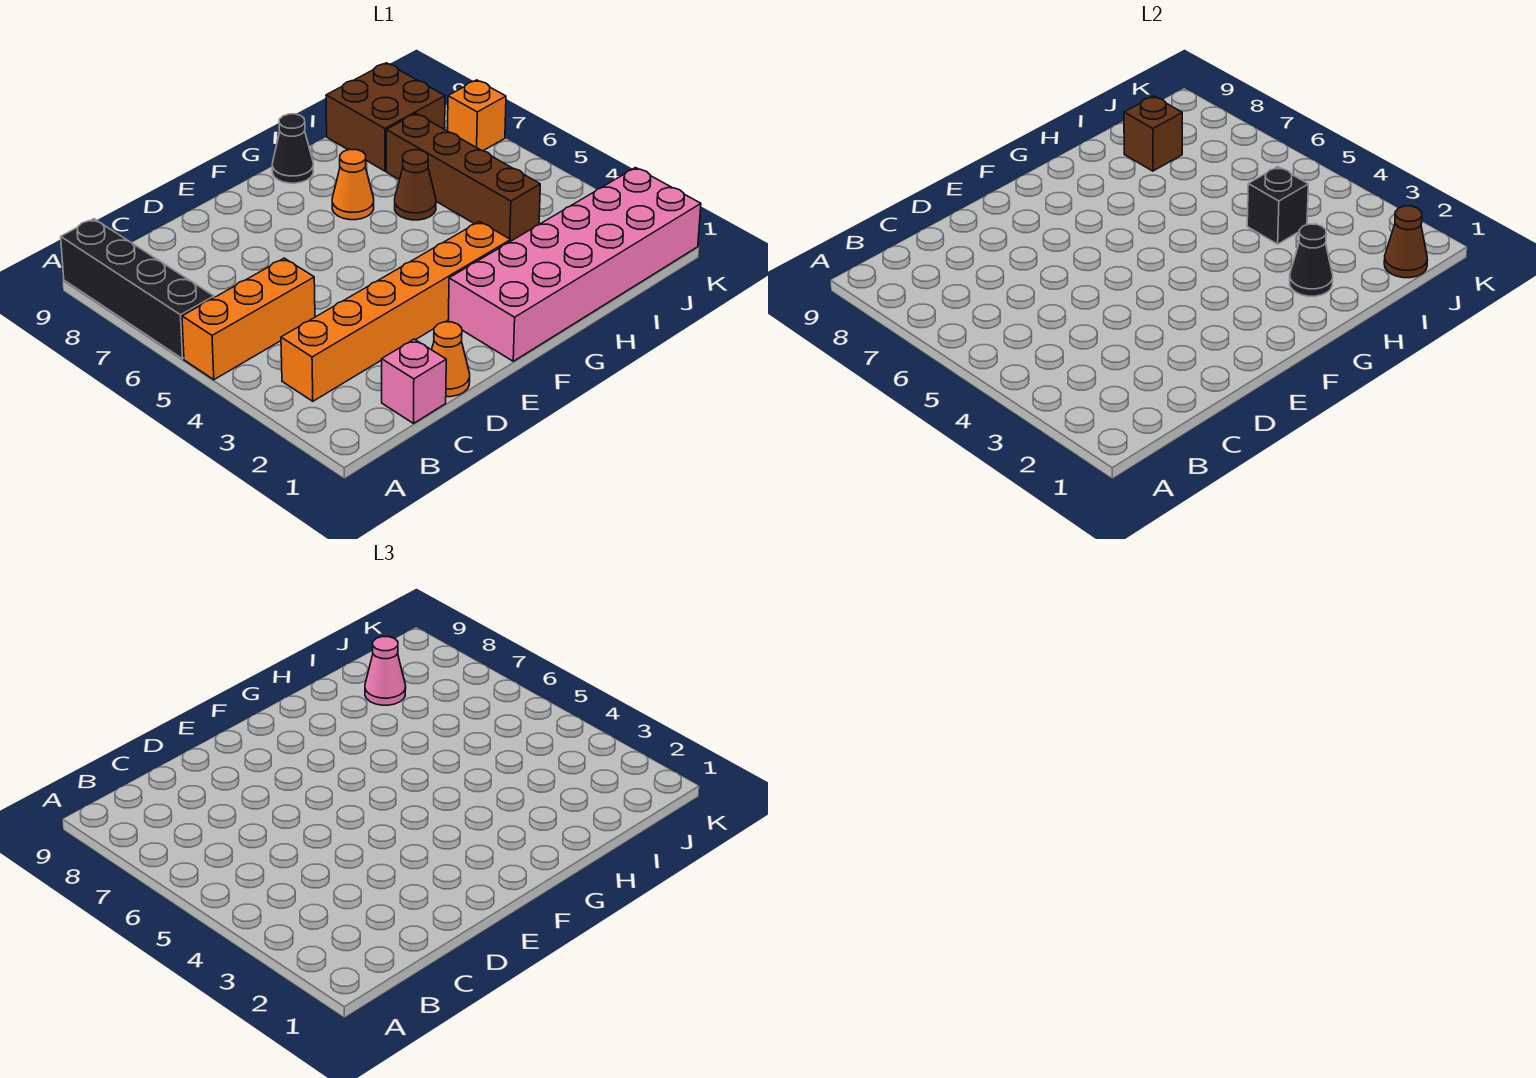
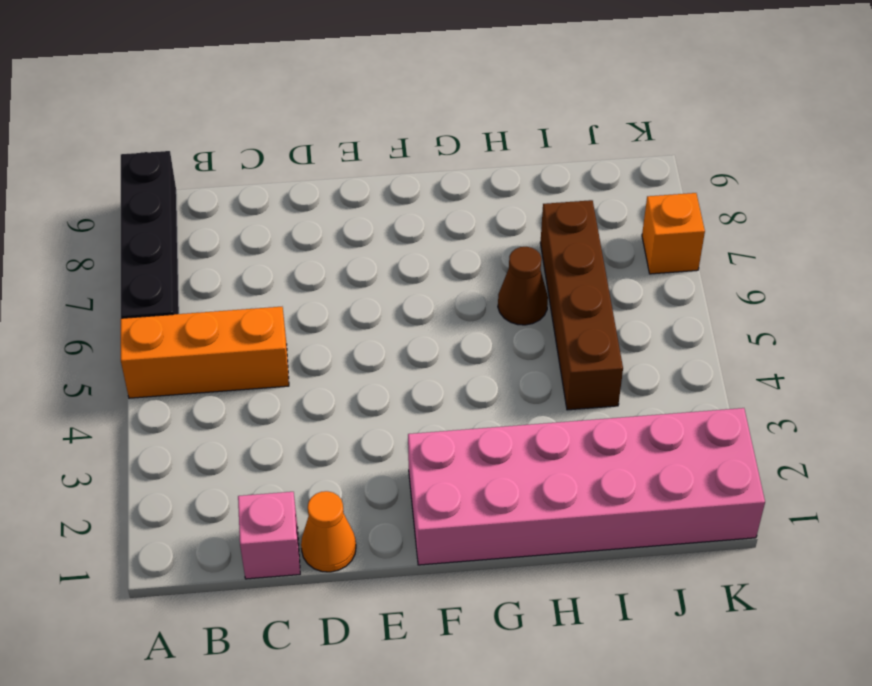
none -> orange brick B3:G3 level 1
none -> orange cone G7 level 1
none -> black cone G9 level 1

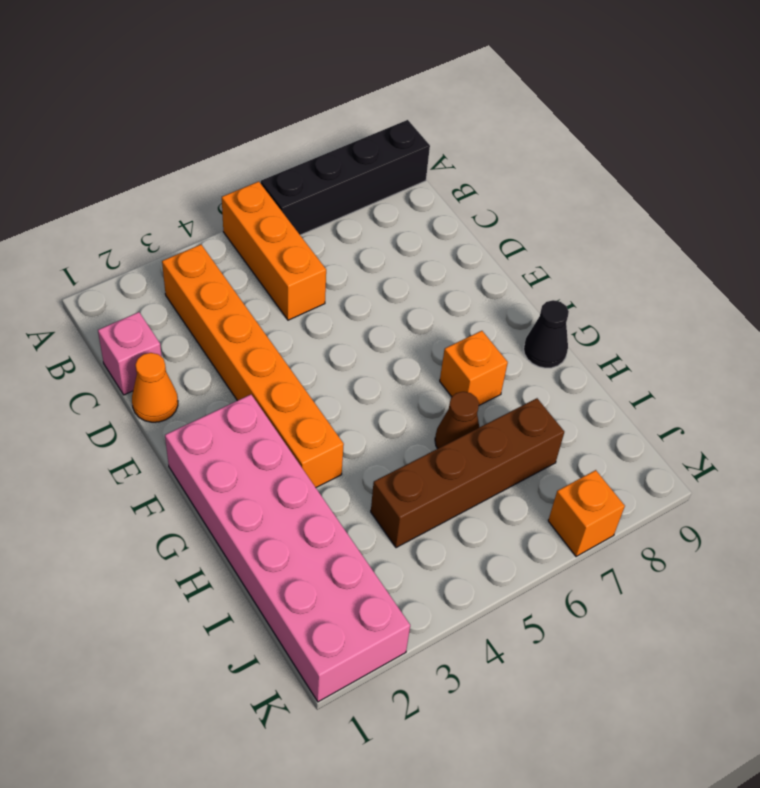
orange brick G7 level 1 -> orange cone G7 level 1
none -> brown brick I8:J9 level 1
none -> black cone H2 level 2
none -> black brick I4 level 2

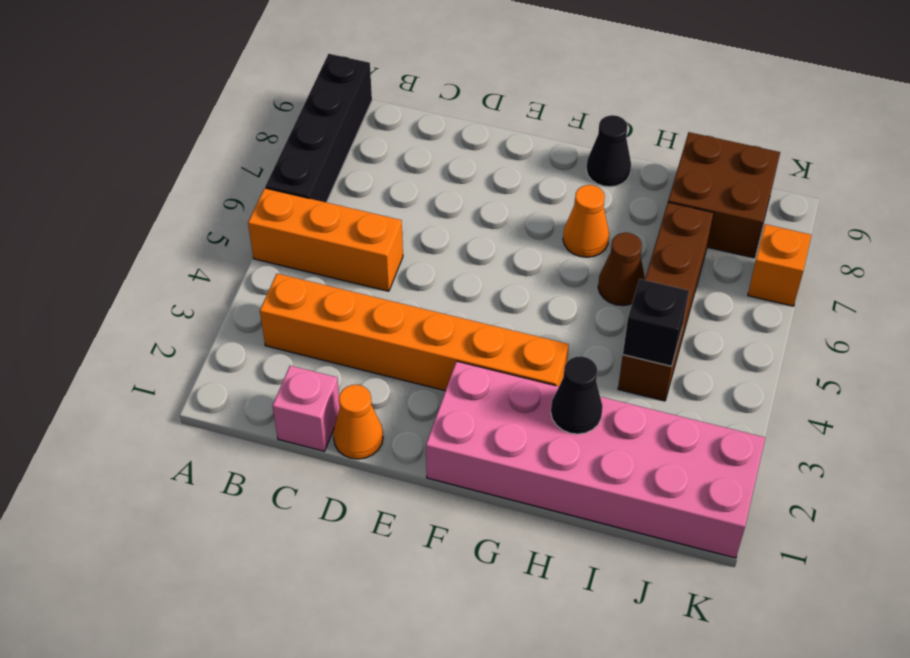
none -> brown brick I8 level 2
none -> brown cone J1 level 2
none -> pink cone I8 level 3

